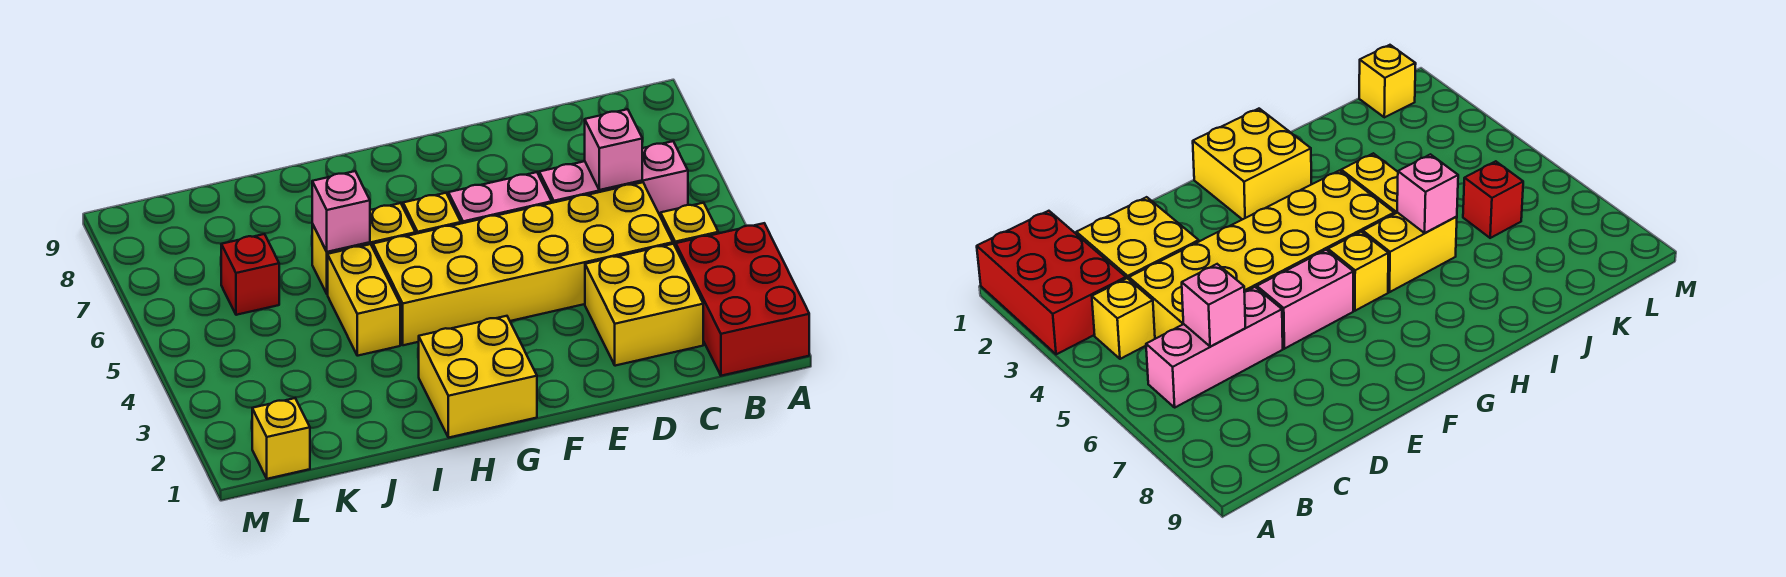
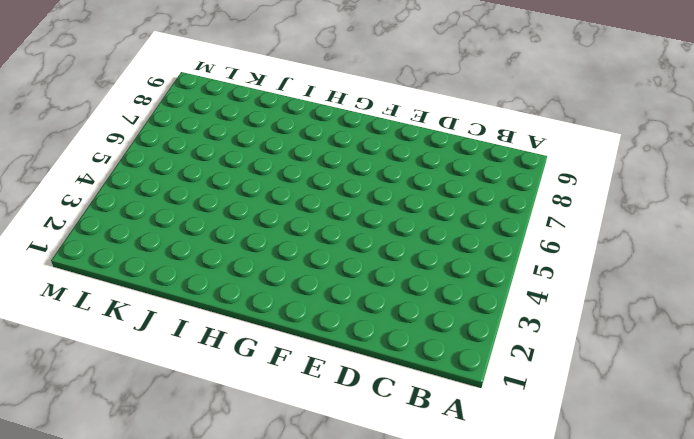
none -> red brick A1:B3 level 1
none -> yellow brick B4 level 1
none -> pink brick B6:D6 level 1

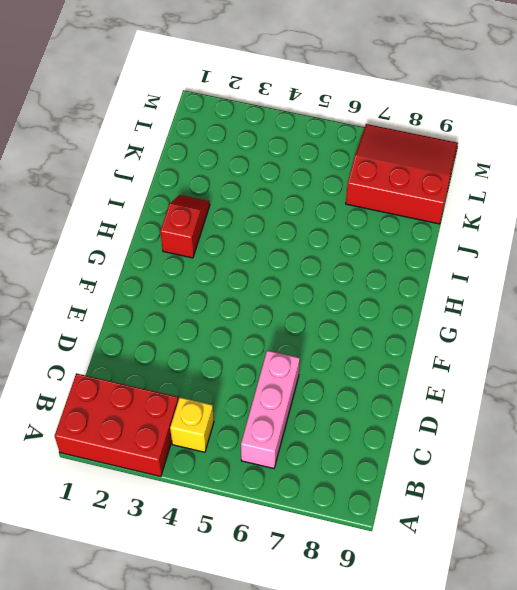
red slope H2:I2 level 1 top H -> yellow brick G1:H2 level 1
red slope K7:M9 level 1 top K -> none
none -> yellow brick C2:D3 level 1
none -> yellow brick C4:H5 level 1
none -> pink brick E6:F6 level 1

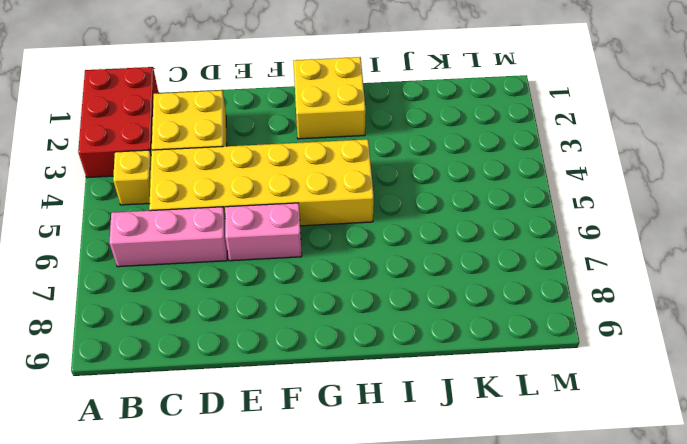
none -> yellow brick G6 level 1
none -> yellow brick H6:I6 level 1
none -> yellow brick I4:I5 level 1

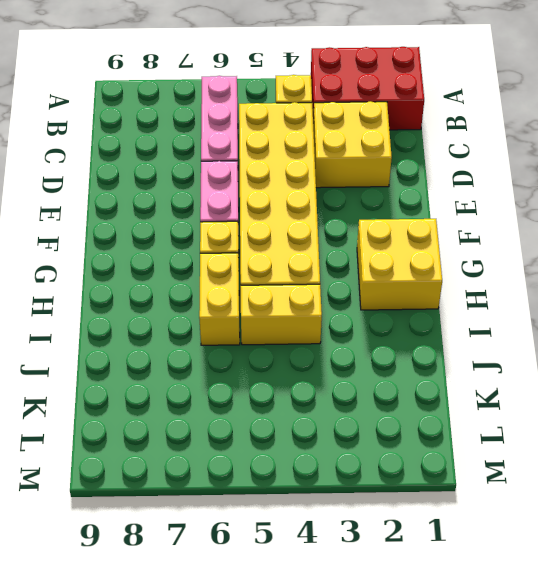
none -> red brick K6 level 1
none -> yellow brick L1 level 1
none -> pink brick C6 level 2

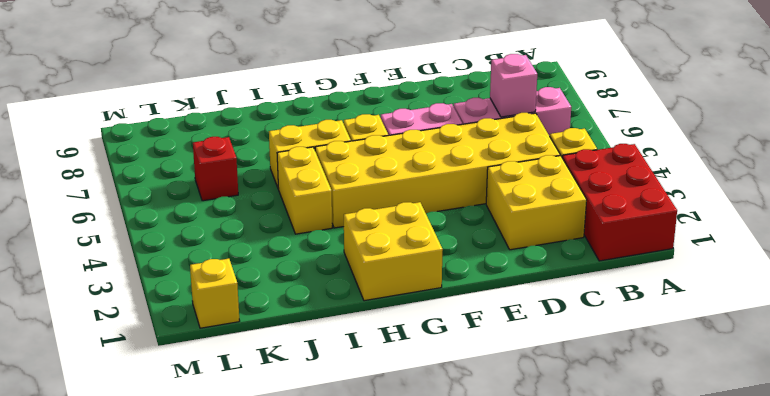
none -> pink brick I6 level 2

